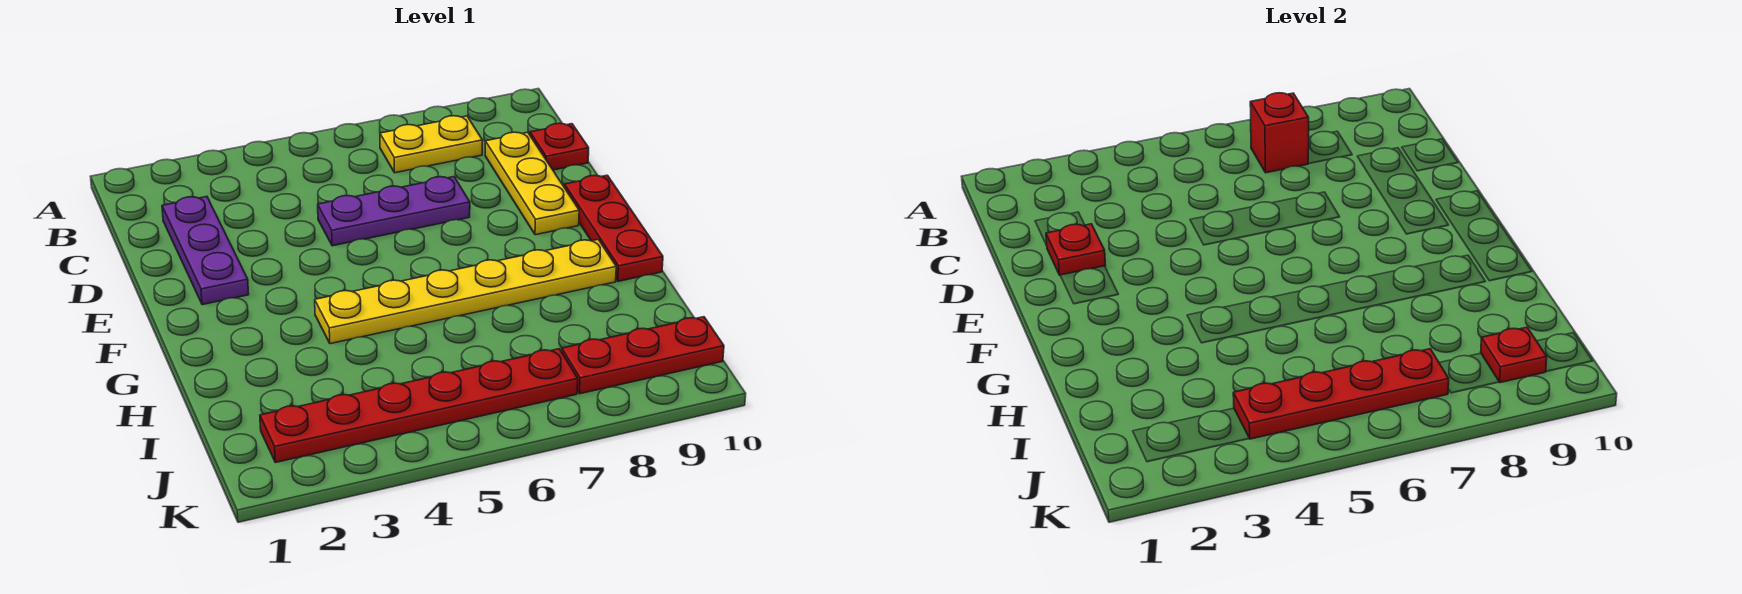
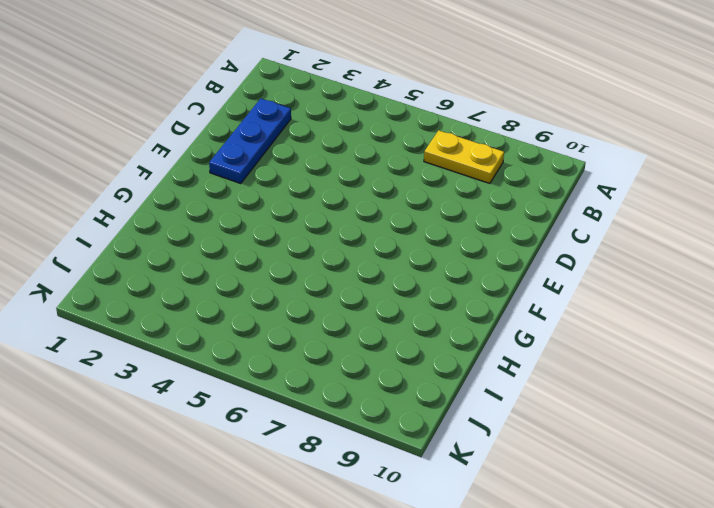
blue plate C2:E2 level 1 -> purple plate C2:E2 level 1
none -> yellow plate C9:E9 level 1
none -> red plate C10 level 1
none -> purple plate D5:D7 level 1

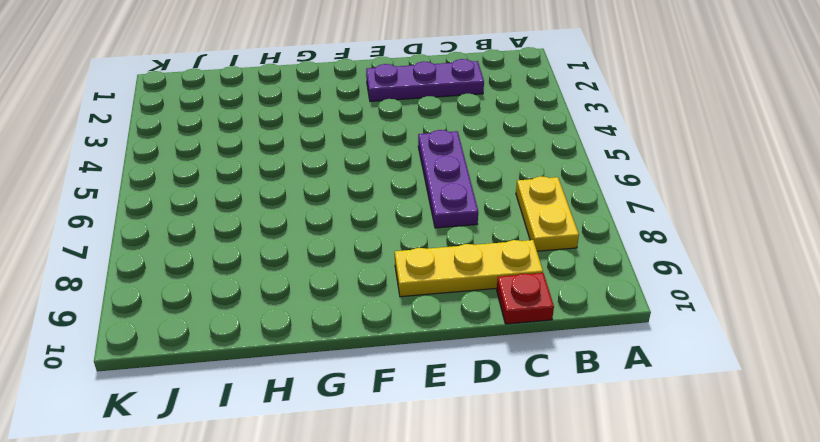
none -> red plate E10:G10 level 1
none -> yellow plate G4:G9 level 1
none -> red plate J2:J7 level 1

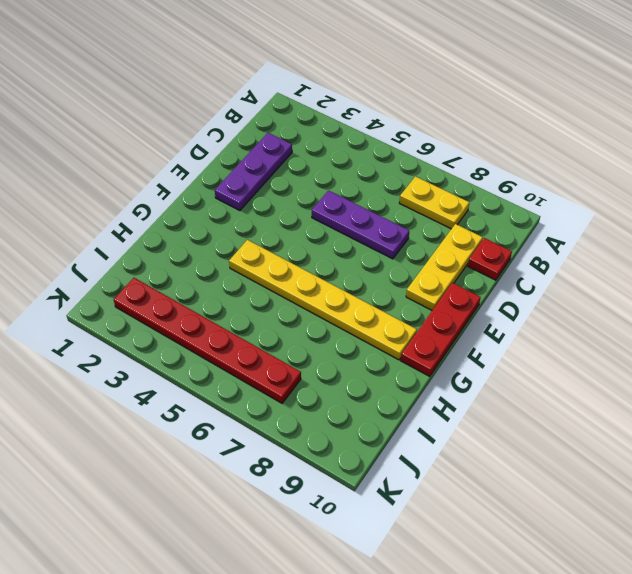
none -> red plate J8:J10 level 1
none -> red brick B7 level 2
none -> red plate D2 level 2

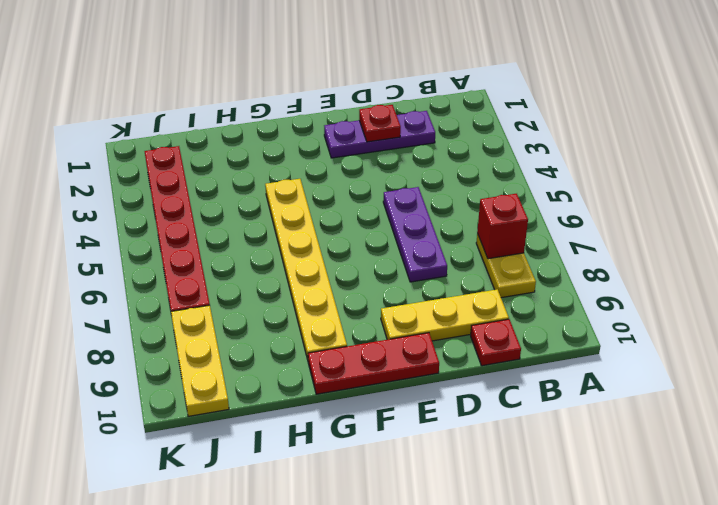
yellow plate J8:J10 level 1 -> red plate J8:J10 level 1
none -> red plate J4:J7 level 2
none -> red plate J9 level 2

